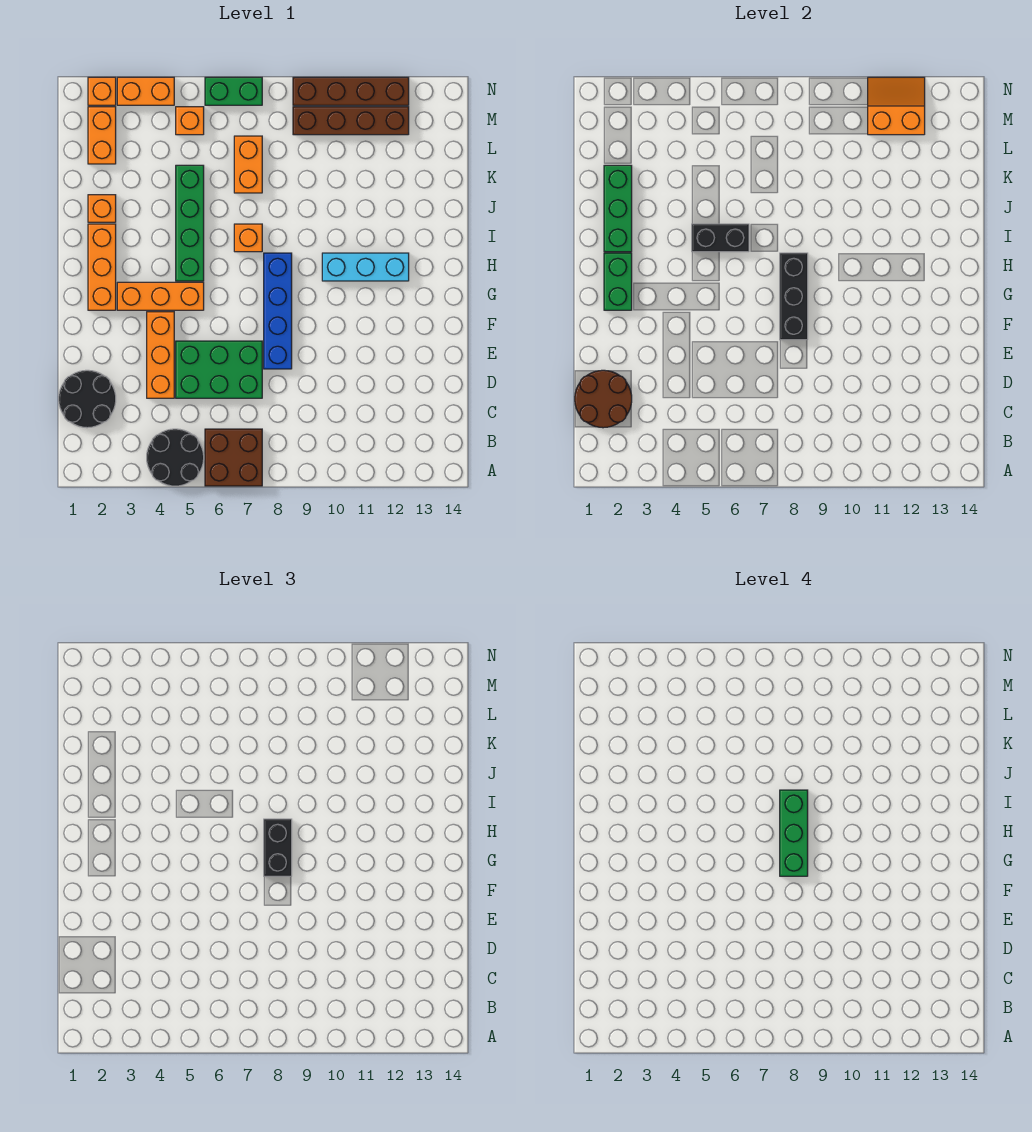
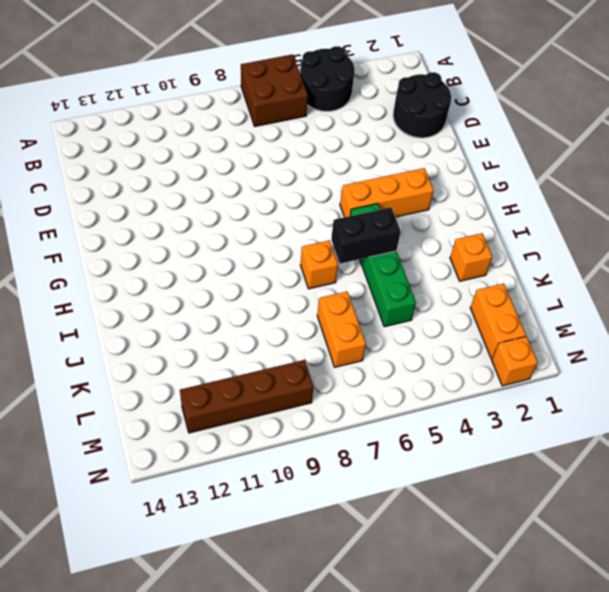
none -> orange brick D4:F4 level 1
none -> green brick D5:E7 level 1
none -> blue brick E8:H8 level 1

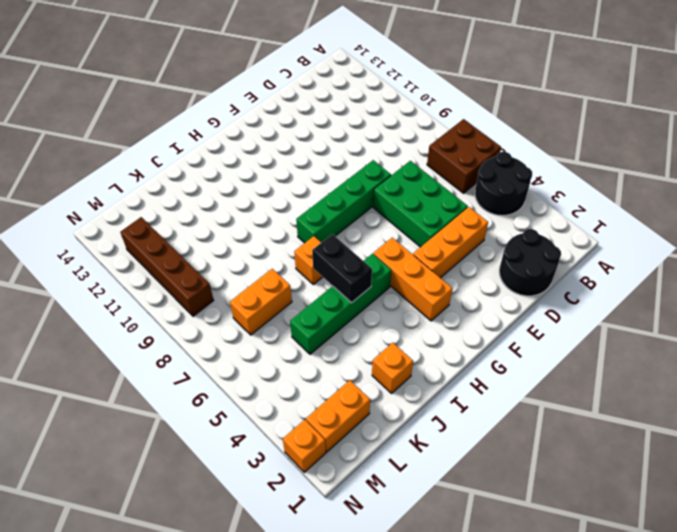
green brick E8:H8 level 1 -> blue brick E8:H8 level 1
none -> orange brick G2:I2 level 1
none -> cyan brick H10:H12 level 1
none -> orange brick M5 level 1

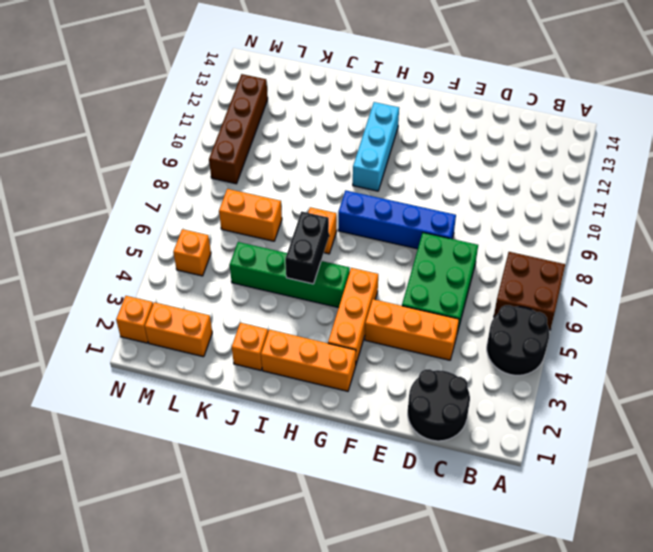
none -> orange brick N3:N4 level 1
none -> green brick N6:N7 level 1
none -> brown brick N9:N12 level 1

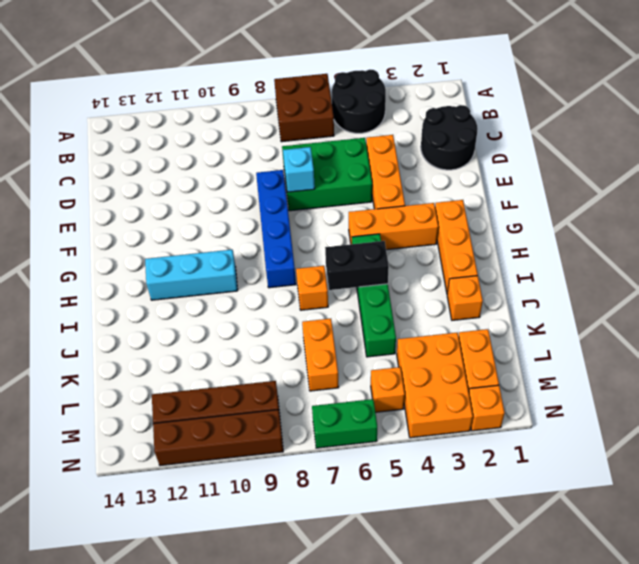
cyan brick E7 level 2 -> none
orange brick L3:N4 level 1 -> orange brick N3:N4 level 1
none -> brown round brick C1:D2 level 2
none -> black brick F8:H8 level 2
none -> green brick G2:H2 level 2

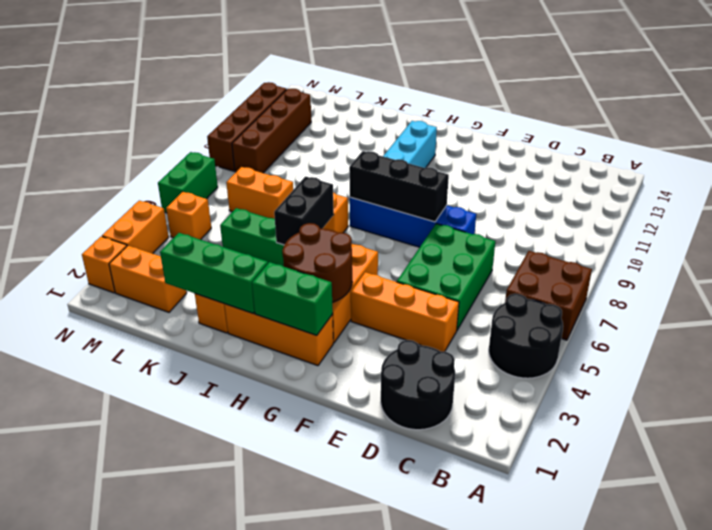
brown round brick G3:H4 level 2 -> brown round brick C1:D2 level 2
none -> orange slope M11:N12 level 2 top M
none -> black brick G8:H8 level 3
none -> green brick G8:I8 level 4

